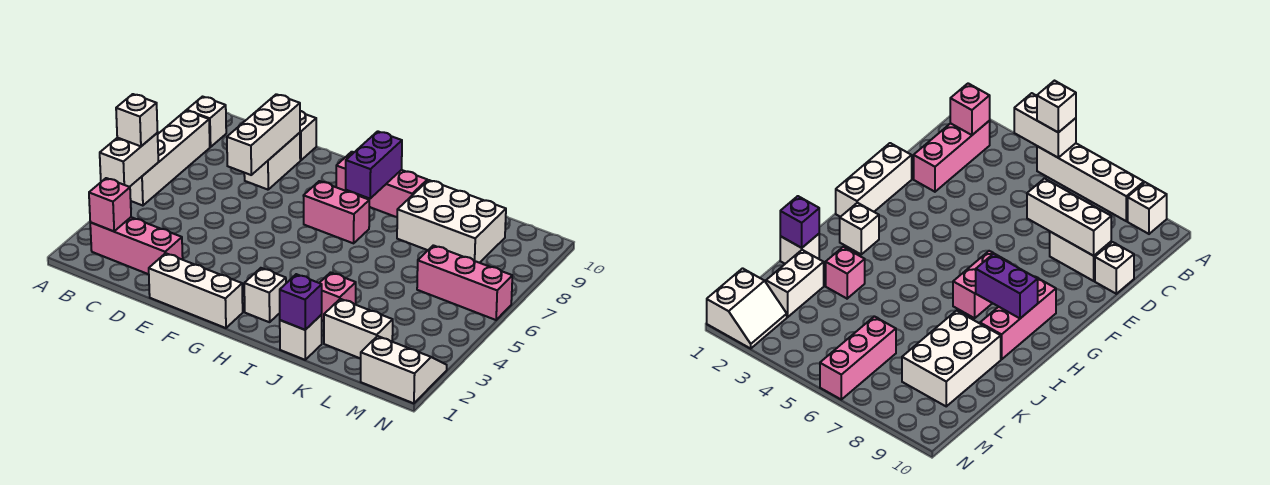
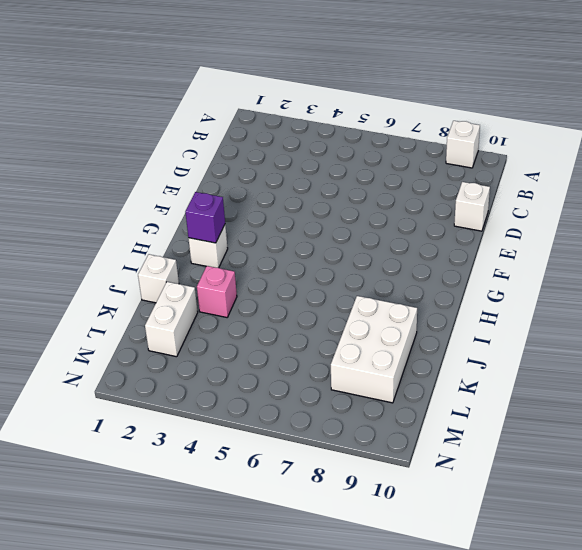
purple brick H2 level 2 -> purple brick J1 level 2
none -> white brick A5:A8 level 1
none -> pink brick B2:D2 level 1
none -> white brick D8:D9 level 1

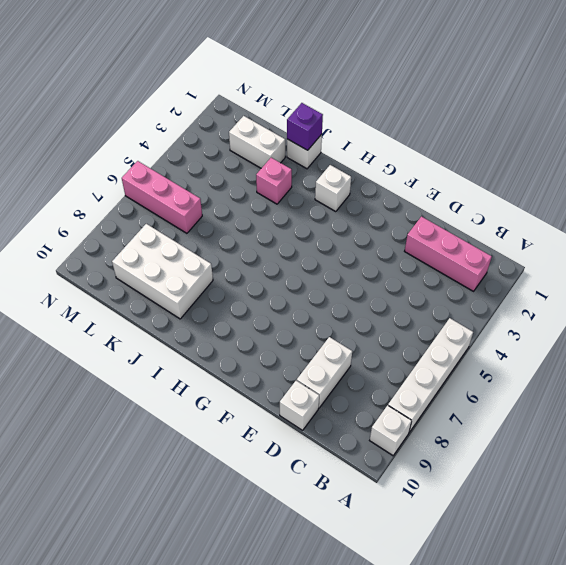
none -> white brick E1:G1 level 1
none -> pink brick G7:H7 level 1
none -> pink brick G9:I9 level 1

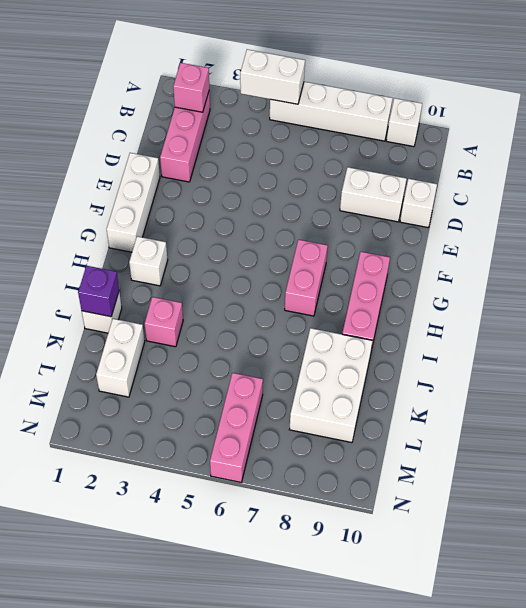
none -> white slope M1:N2 level 1 top 1
none -> white brick D7:D9 level 2
none -> purple brick H8:H9 level 2

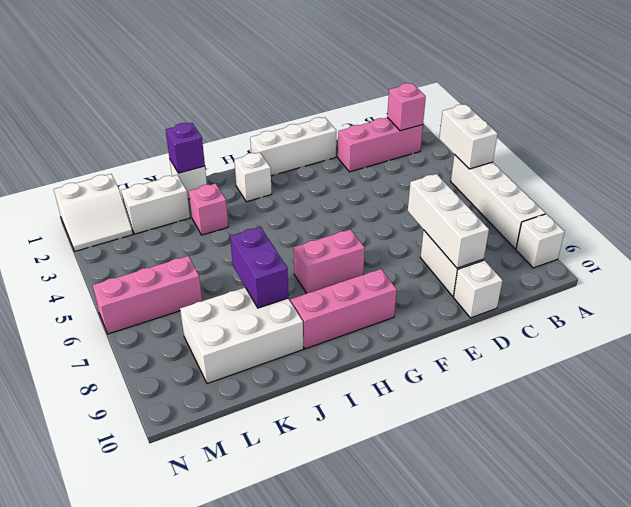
purple brick J7:J8 level 2 -> purple brick H8:H9 level 2
none -> white brick A5 level 3

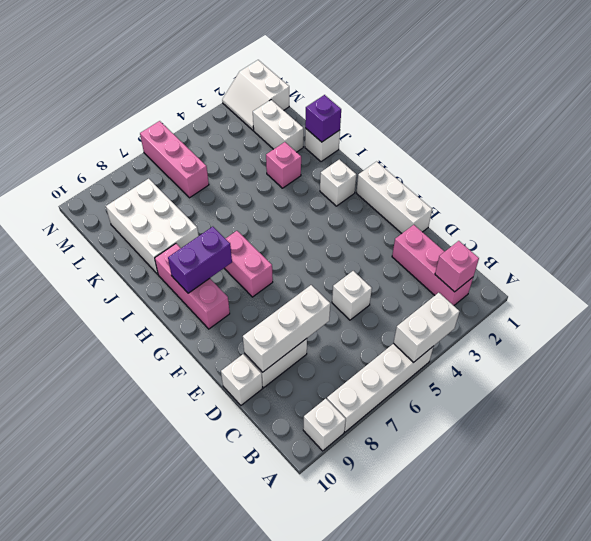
white brick D5 level 1 -> white brick A5 level 3

